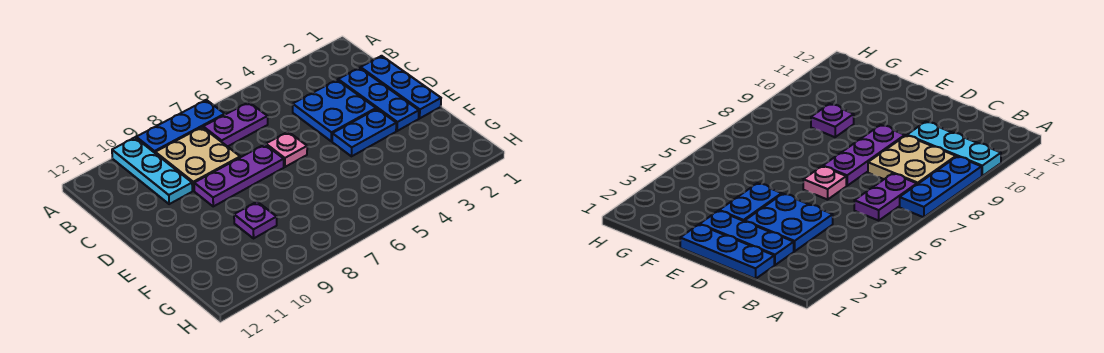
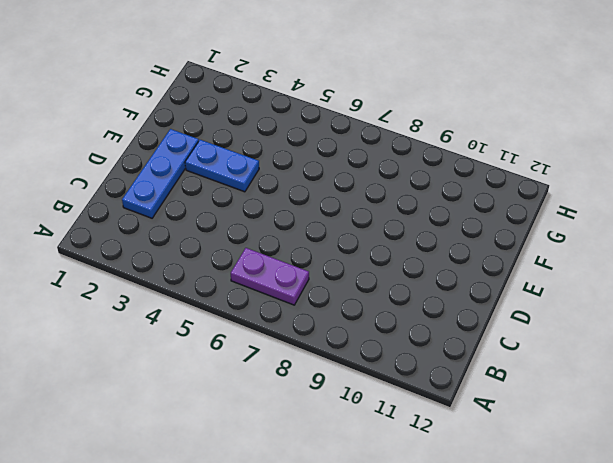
none -> blue plate A7:A9 level 1
none -> cyan plate A10:C10 level 1

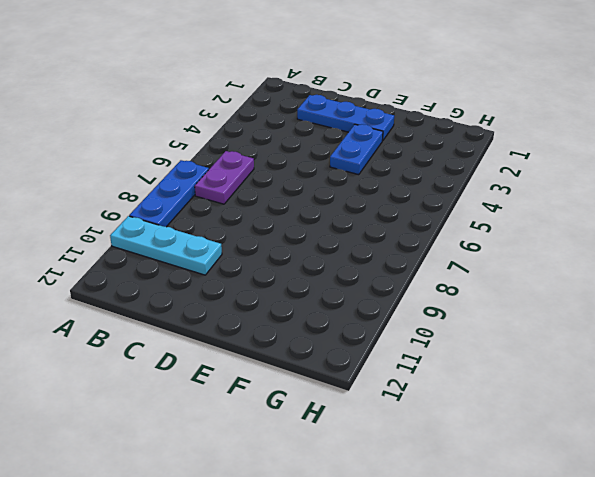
none -> tan plate B8:C9 level 1
none -> blue plate C1:E1 level 1

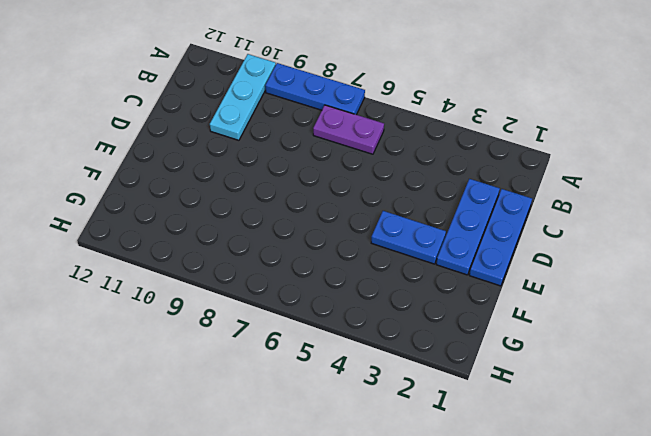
none -> tan plate B8:C9 level 1
none -> blue plate C3:D4 level 1

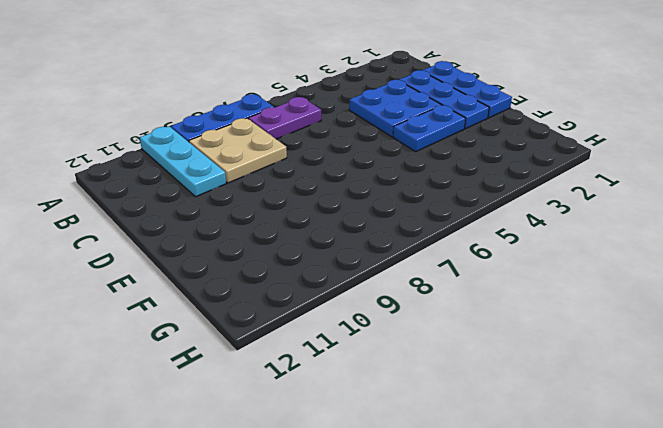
none -> pink plate D6 level 1
none -> purple plate D7:D9 level 1

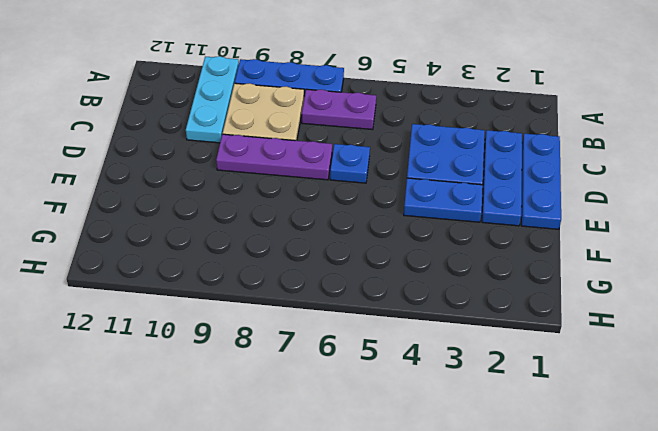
blue plate D6 level 1 -> pink plate D6 level 1
none -> purple plate F9 level 1

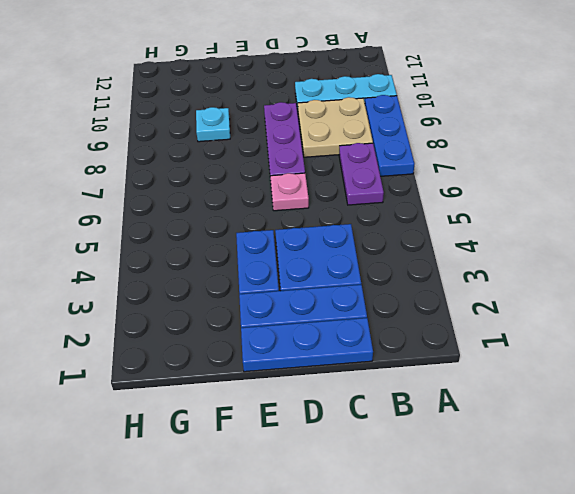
cyan plate F9 level 1 -> purple plate F9 level 1

